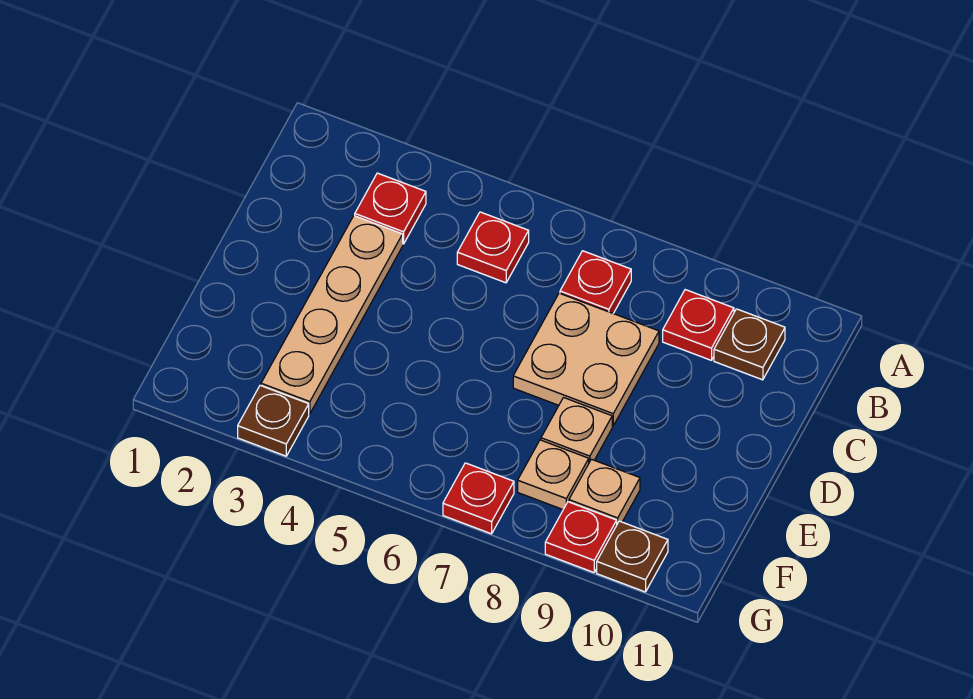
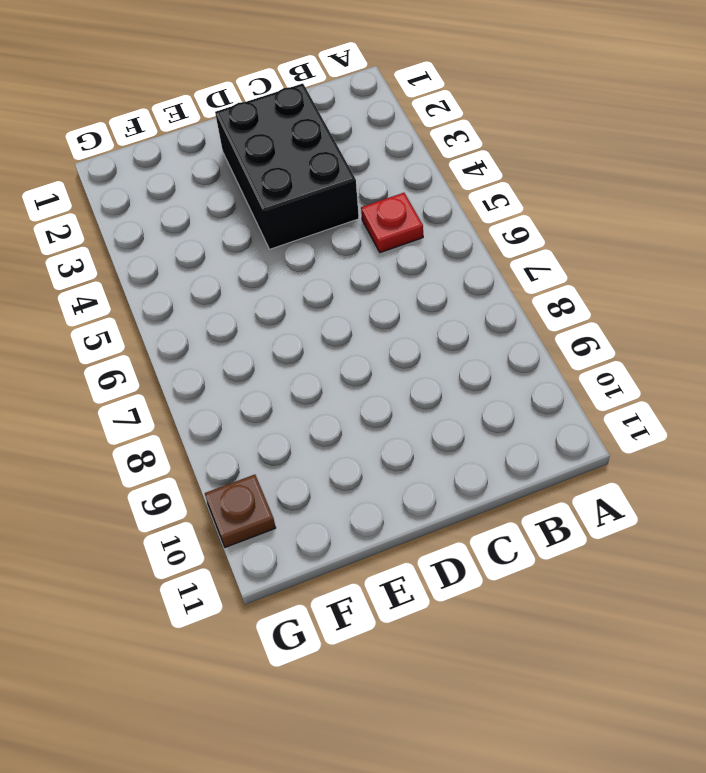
black brick C2:D4 level 1 -> tan plate C3:F3 level 1
none -> red plate B3 level 1
none -> red plate B7 level 1
none -> red plate B9 level 1

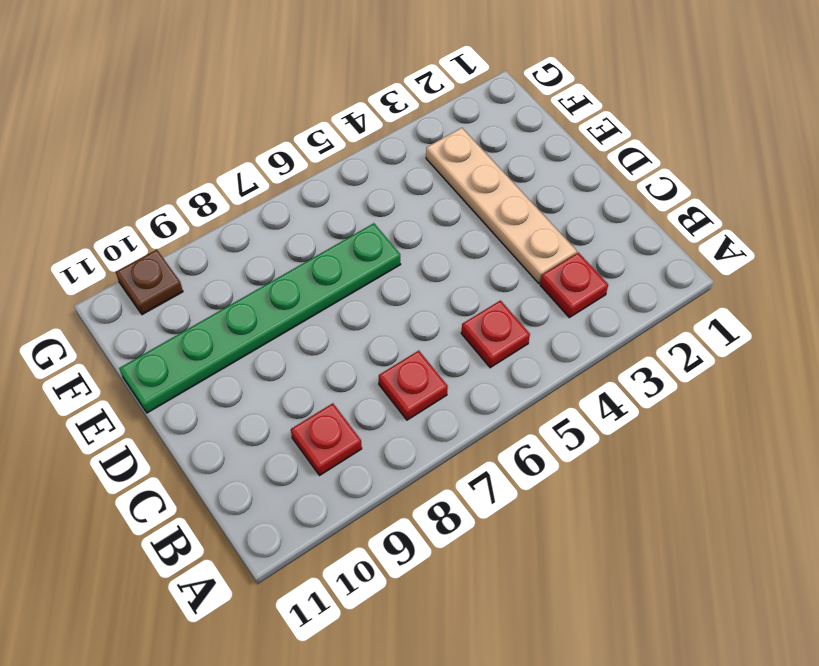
green plate E6:E11 level 1 -> tan plate E8 level 1
none -> brown plate B10 level 1
none -> tan plate C7:D8 level 1
none -> tan plate F8 level 1

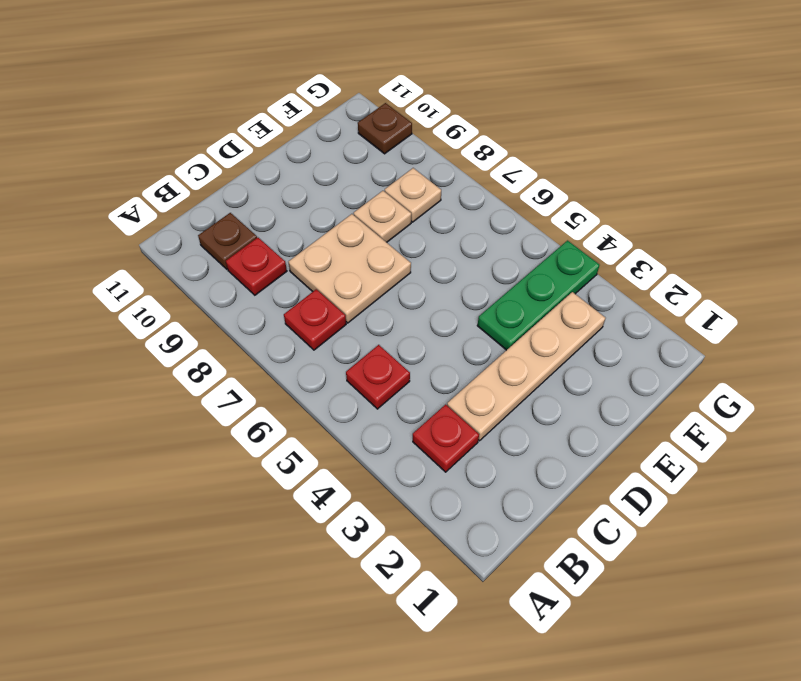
green plate E4:G4 level 1 -> none
none -> tan plate F9 level 1
none -> brown plate G3 level 1
none -> red plate G7 level 1

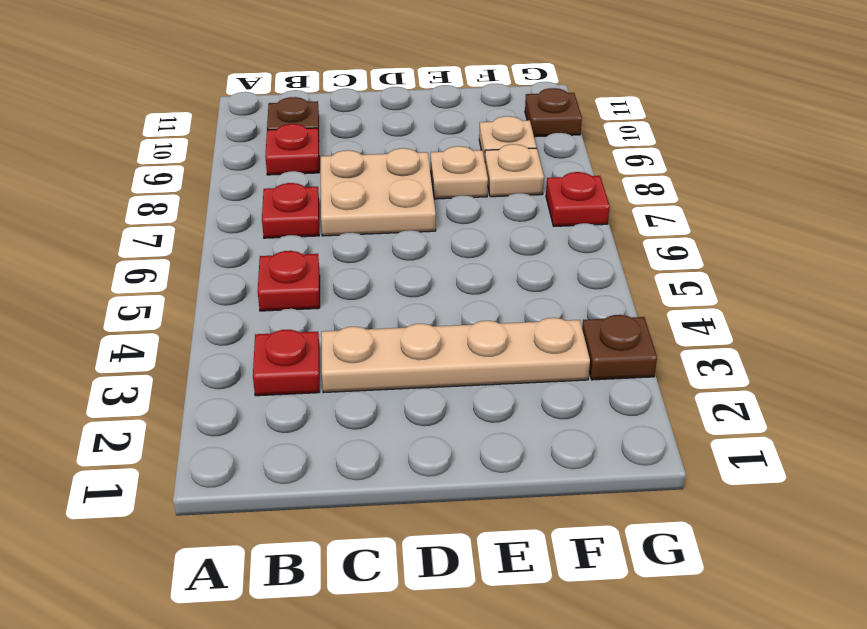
none -> red plate G9 level 1

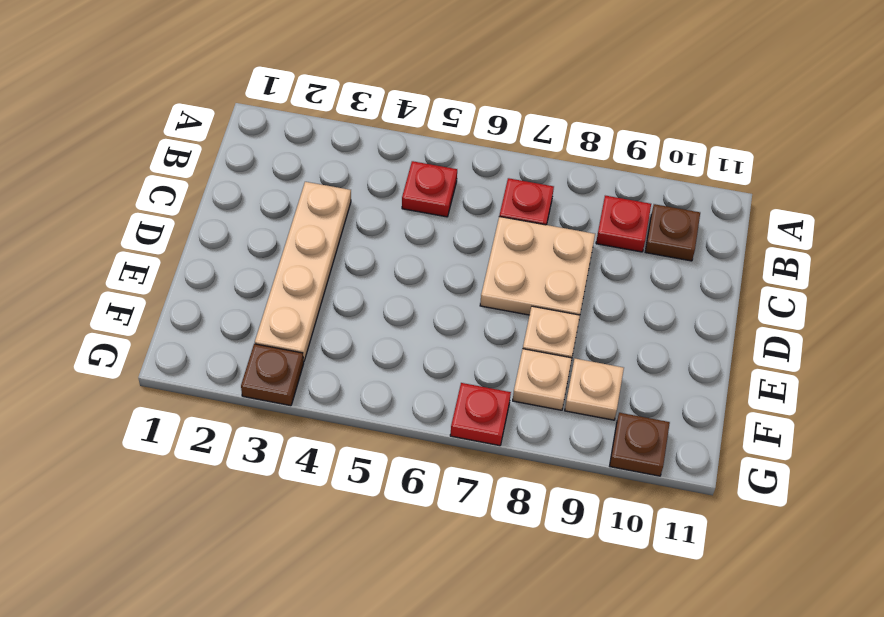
none -> red plate B3 level 1
none -> red plate G9 level 1

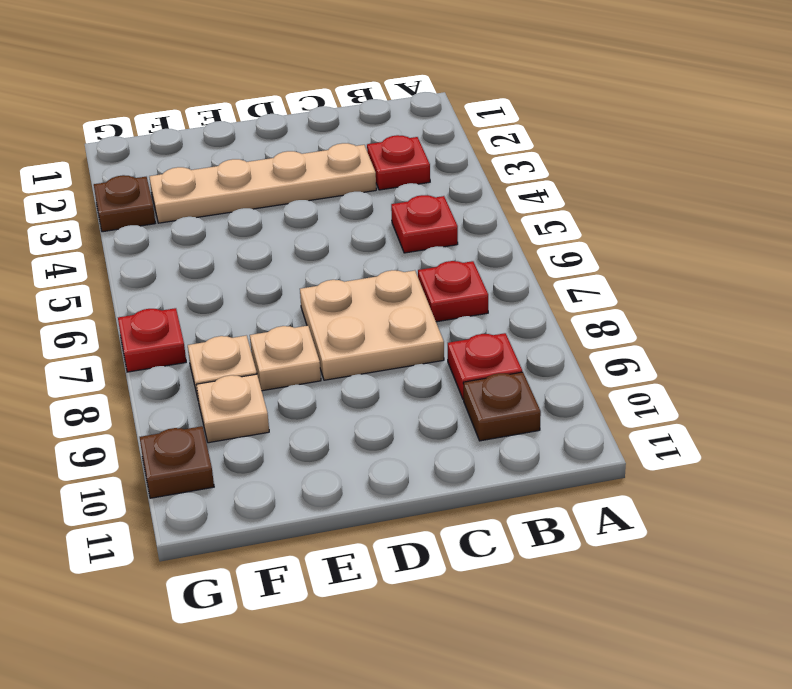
none -> red plate G9 level 1

